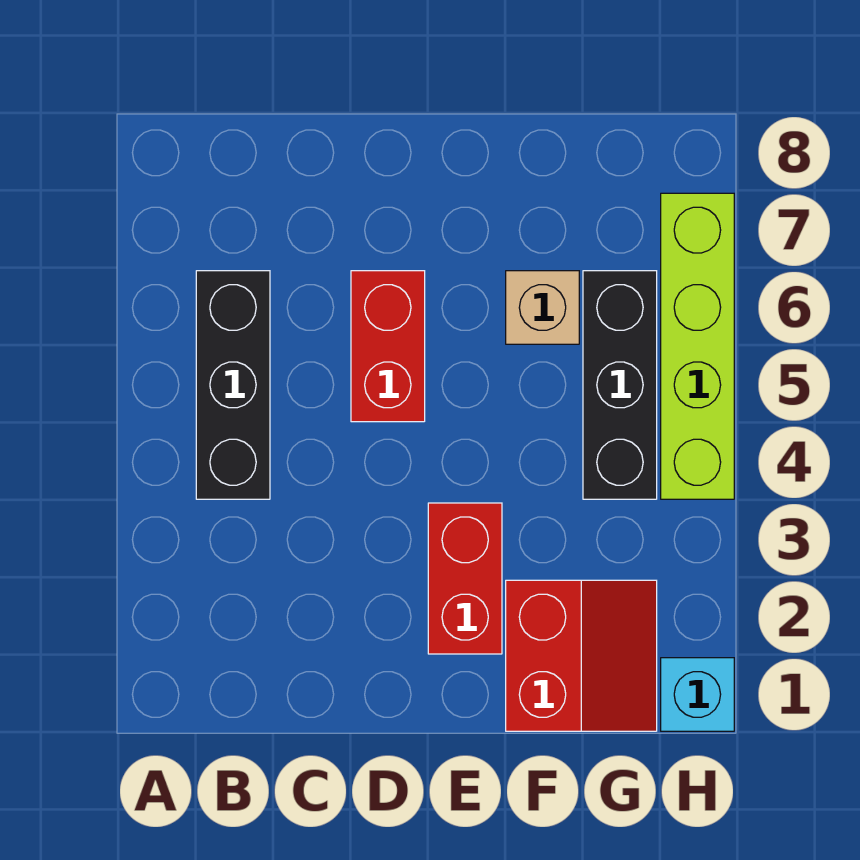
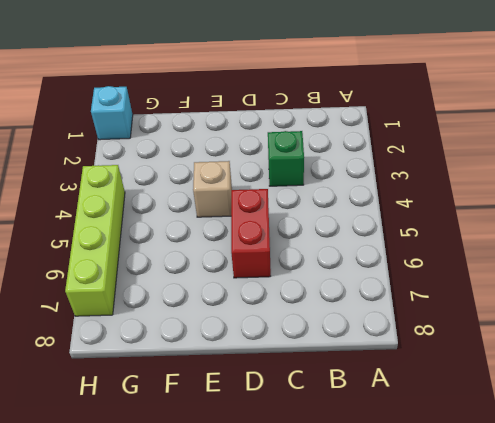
green brick C3 level 1 -> none
tan brick E4 level 1 -> tan brick F6 level 1
none -> black brick B4:B6 level 1
none -> red brick E2:E3 level 1

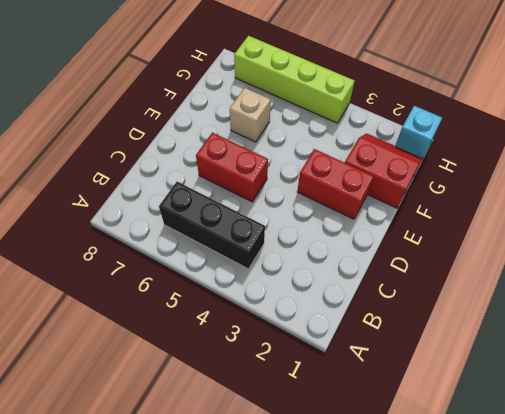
none -> black brick G4:G6 level 1

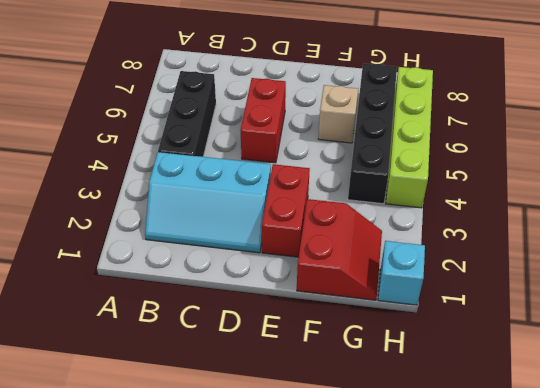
cyan slope B2:D3 level 1 top 3 -> none
black brick G4:G7 level 1 -> black brick G4:G6 level 1

